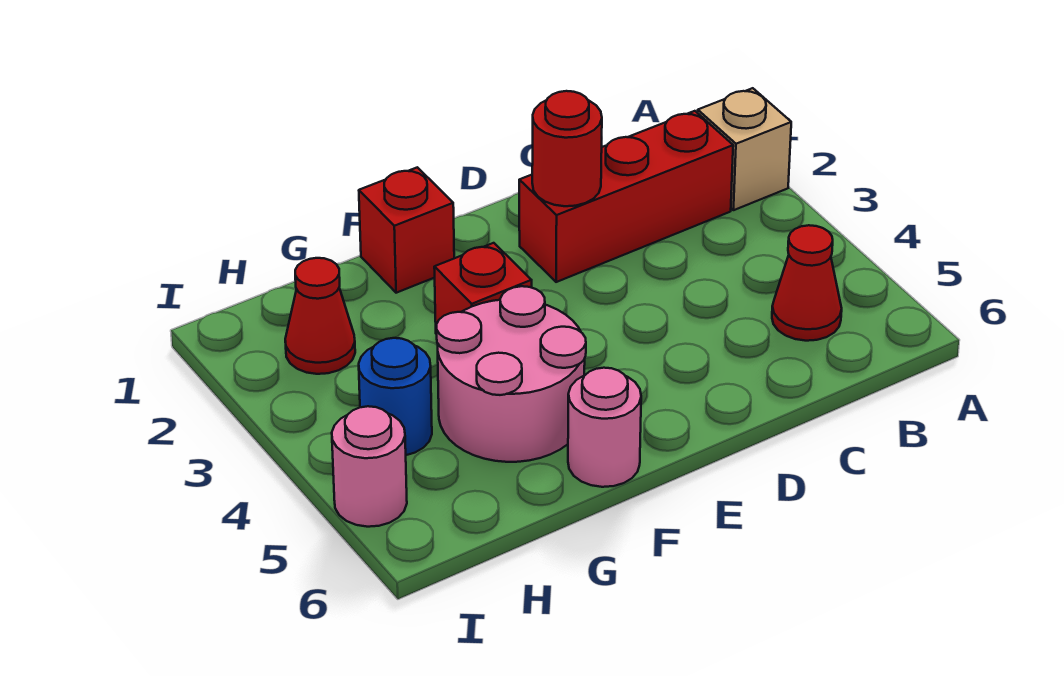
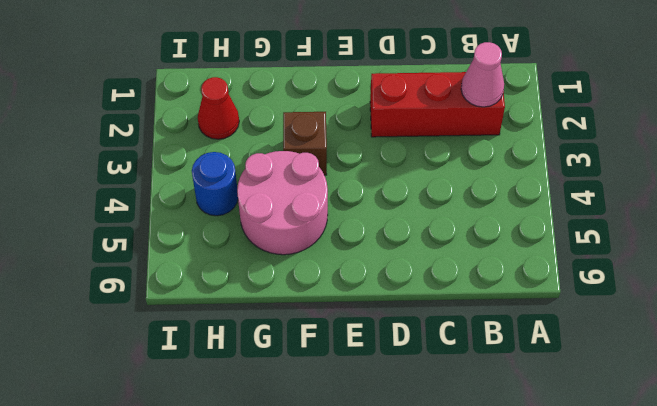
pink cone B2 level 2 -> none
brown brick F3 level 1 -> red brick F3 level 1
none -> tan brick A2 level 1
none -> red cone B5 level 1

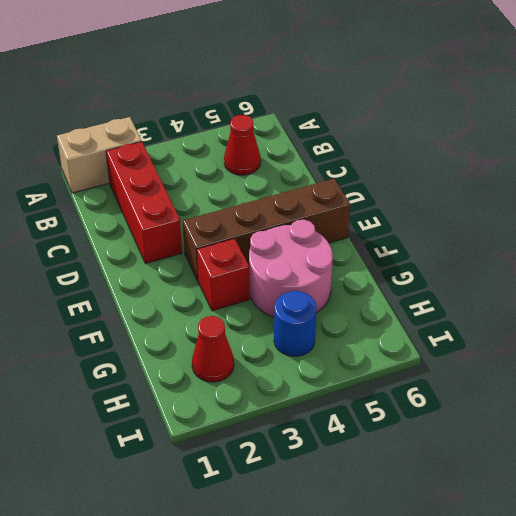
tan brick A1:A2 level 1 -> tan brick A2 level 1
brown brick E3:E6 level 1 -> none
none -> red brick F1 level 1
none -> pink round brick F6 level 1

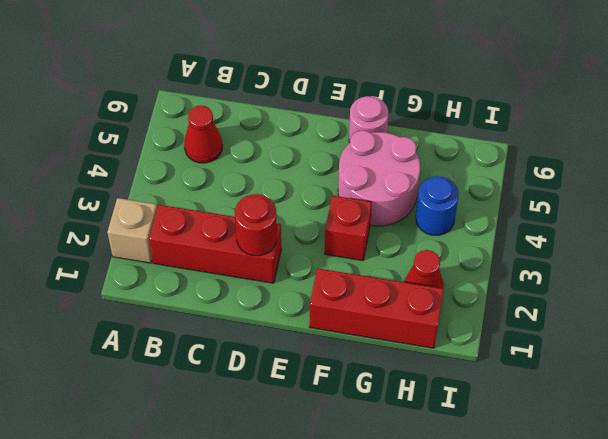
red brick F1:H1 level 1 -> red brick F1 level 1
none -> pink round brick I5 level 1

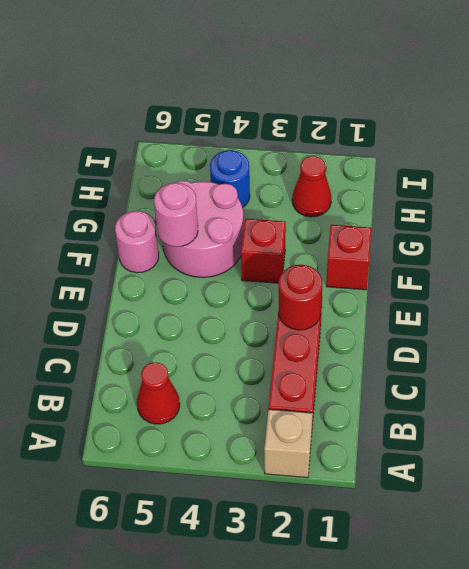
pink round brick F5 level 2 -> pink round brick I5 level 1

